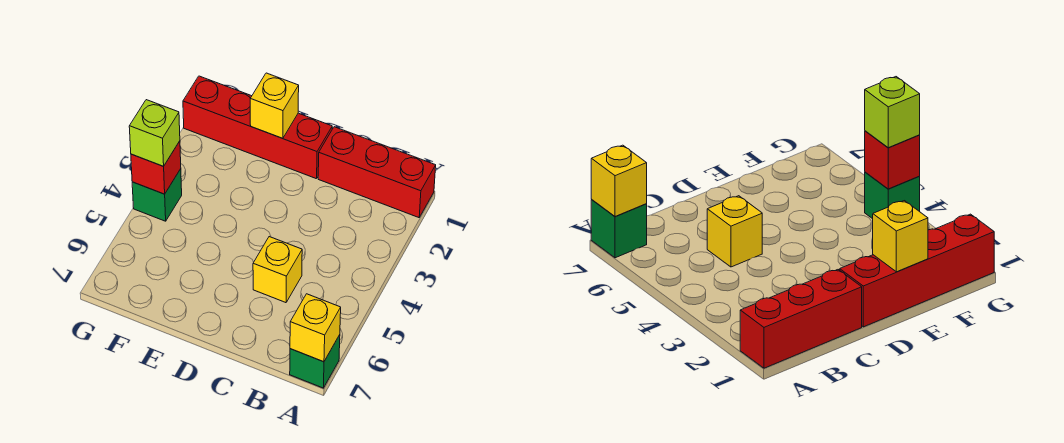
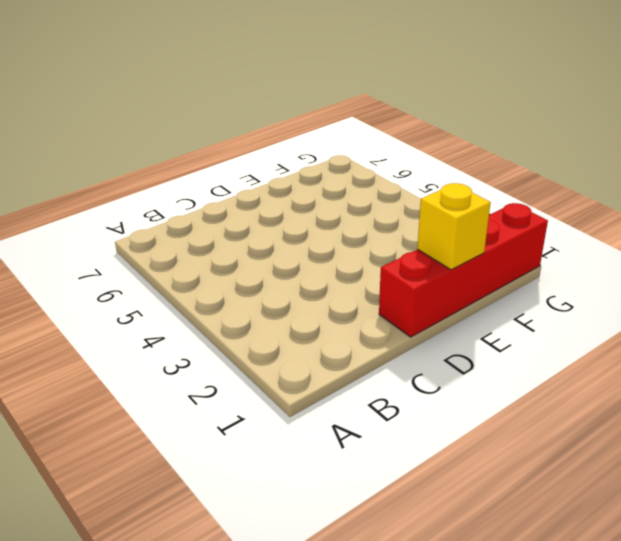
none -> red brick A1:C1 level 1
none -> green brick A7 level 1

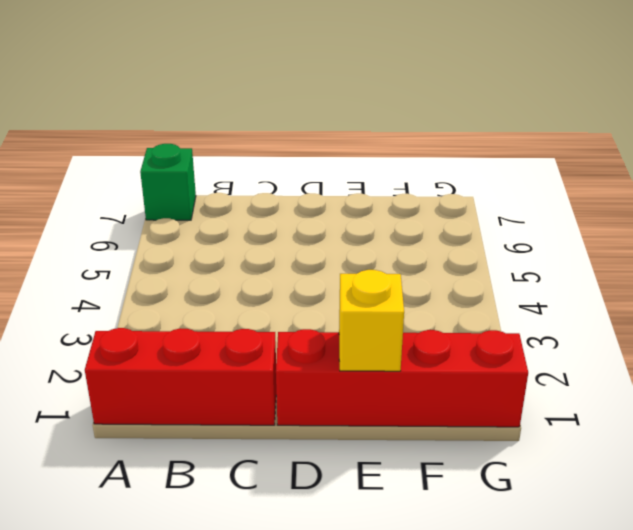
none -> yellow brick C5 level 1
none -> green brick G4 level 1

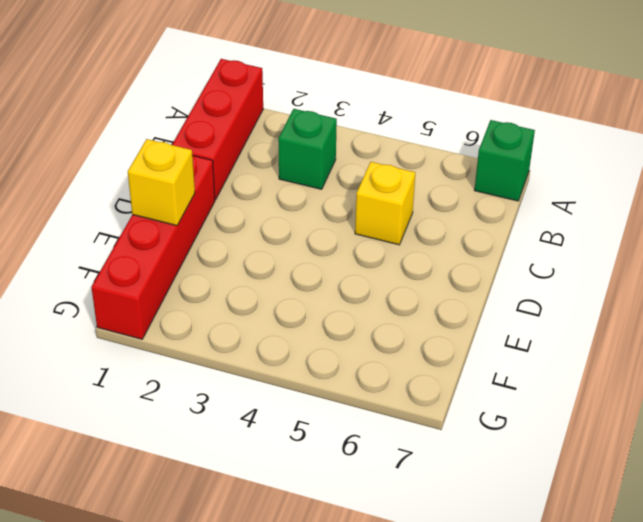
green brick B3 level 1 -> green brick G4 level 1
none -> yellow brick A7 level 2
none -> red brick G4 level 2

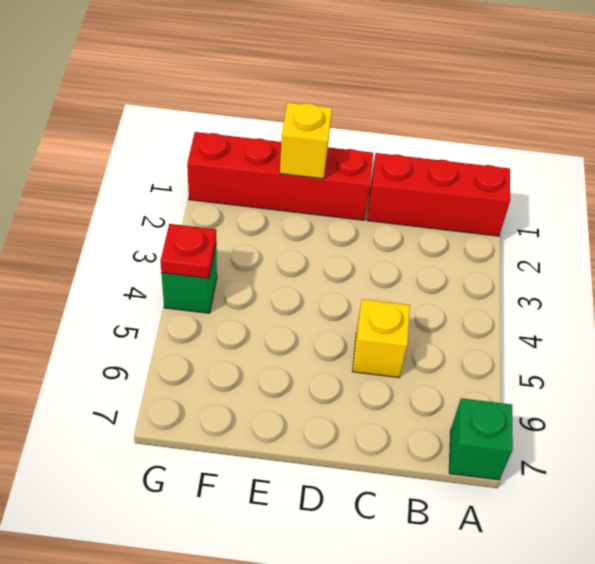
red plate G4 level 2 -> red brick G4 level 2
none -> yellow brick A7 level 2
none -> lime brick G4 level 3

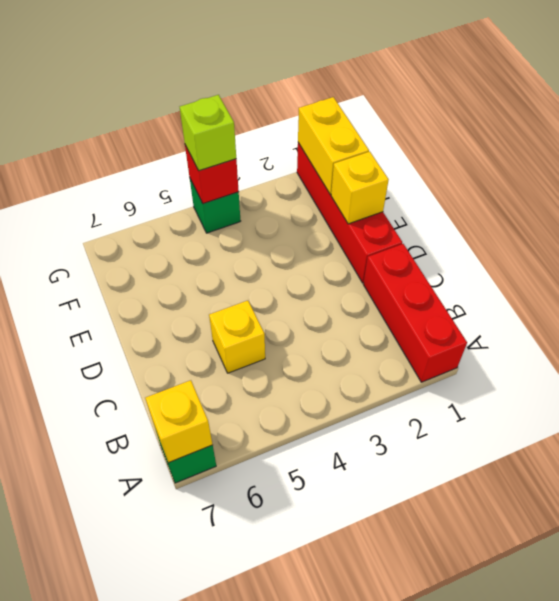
yellow brick F1:G1 level 2 -> none

